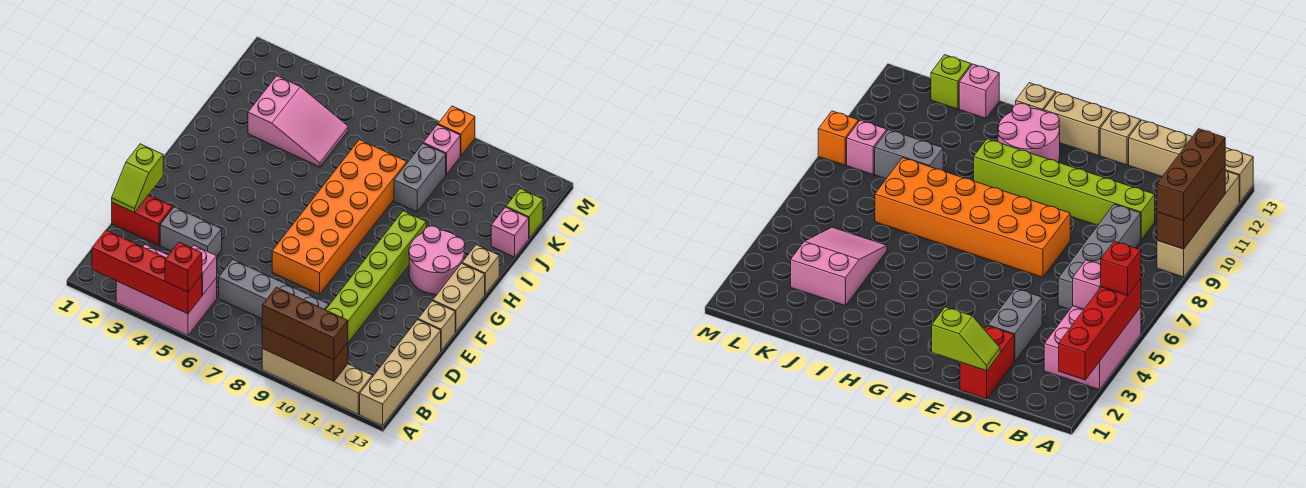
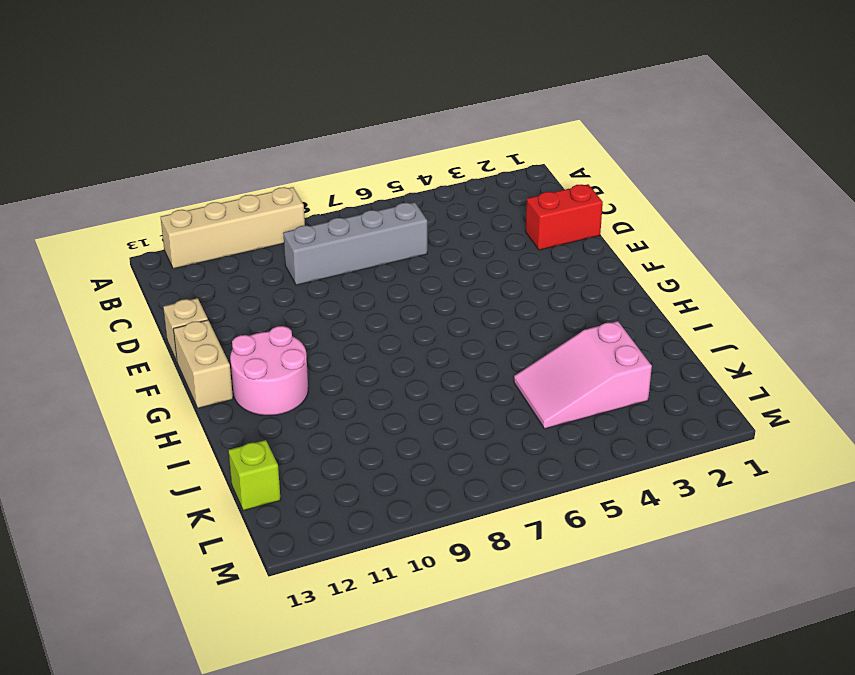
none -> pink brick A3:B5 level 1
none -> tan brick A13:D13 level 1
none -> lime brick C10:H10 level 1

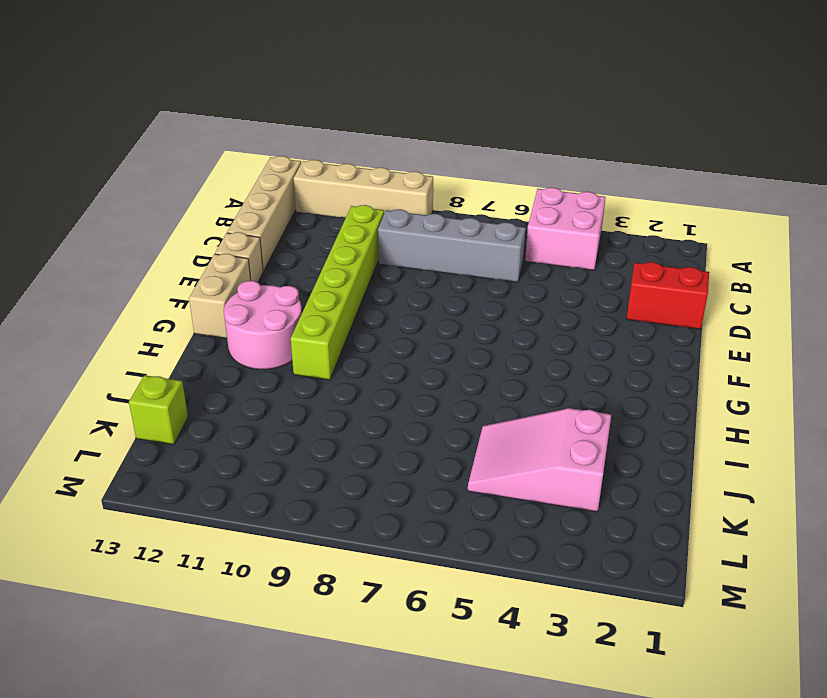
pink brick A4:B5 level 1 -> pink brick A3:B5 level 1
none -> grey brick D3:D4 level 1
none -> orange brick E7:J8 level 1
none -> tan brick H13 level 1

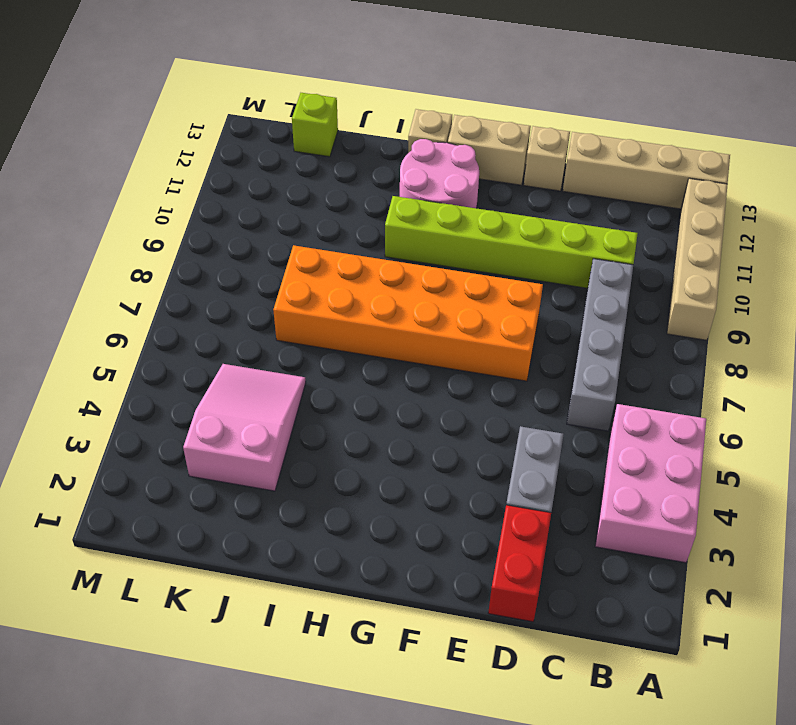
none -> grey brick J9:K9 level 1
none -> pink brick J13 level 1
none -> pink brick L9 level 1

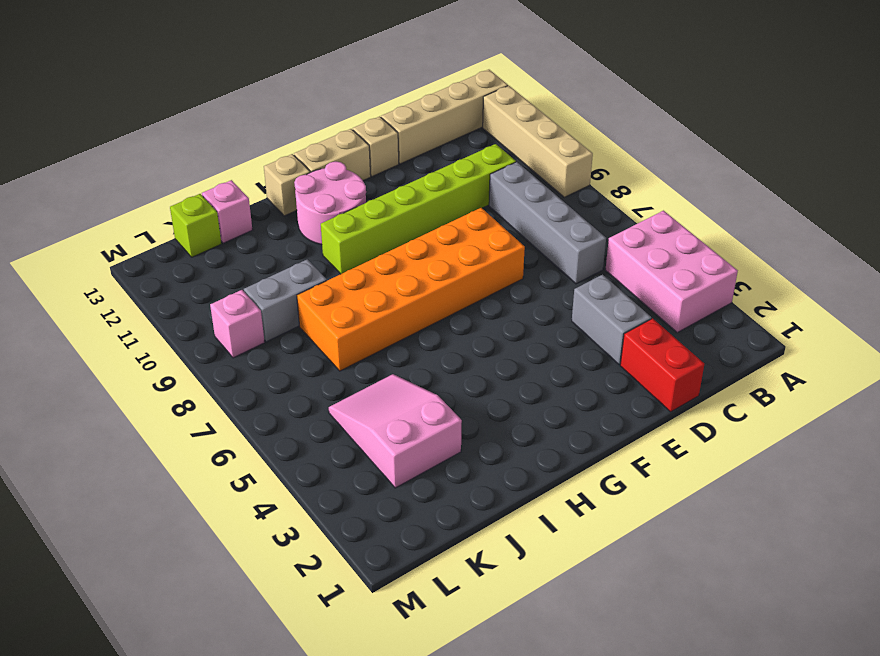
none -> orange brick M9 level 1
none -> red brick A2:A5 level 2
none -> brown brick A9:A11 level 2

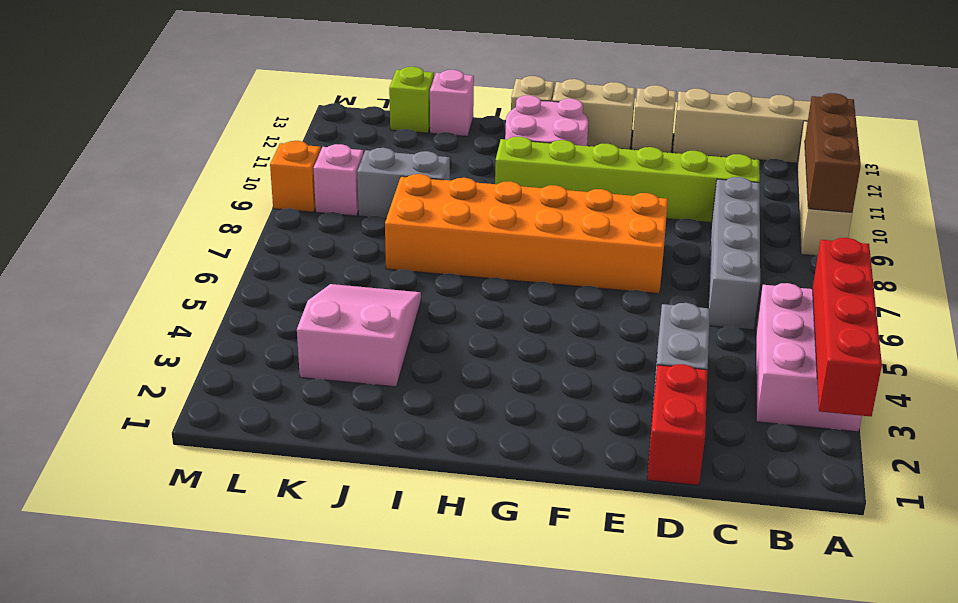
none -> pink brick B5 level 2
none -> lime slope D1:E1 level 2 top E
none -> red brick A5 level 3

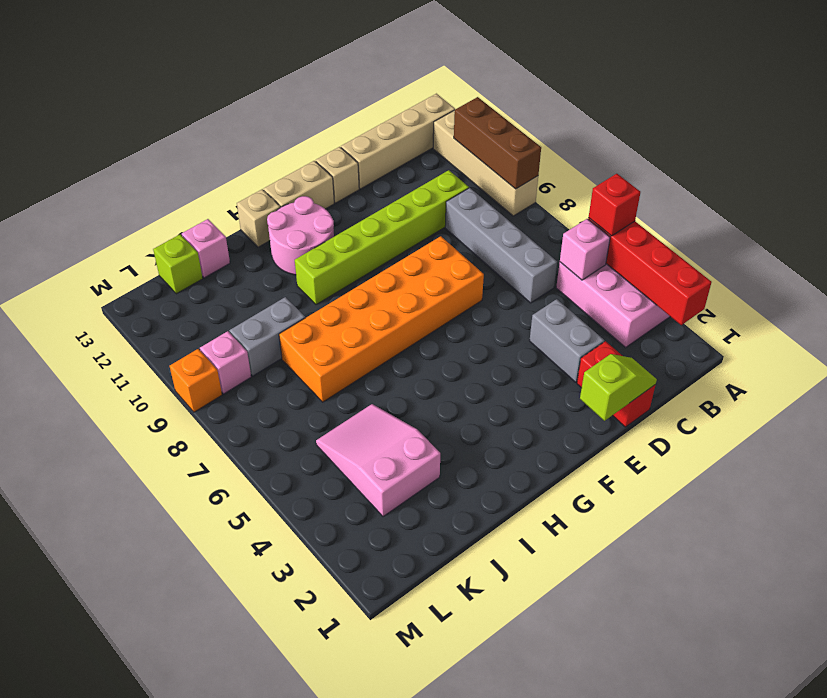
none -> brown brick A9:A11 level 3

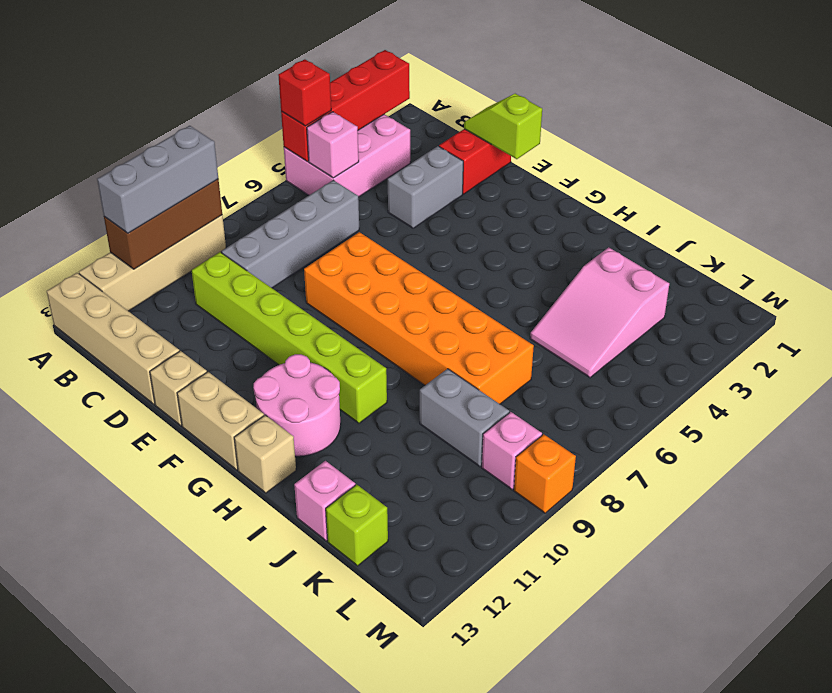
grey brick A9:A11 level 3 -> brown brick A9:A11 level 3

